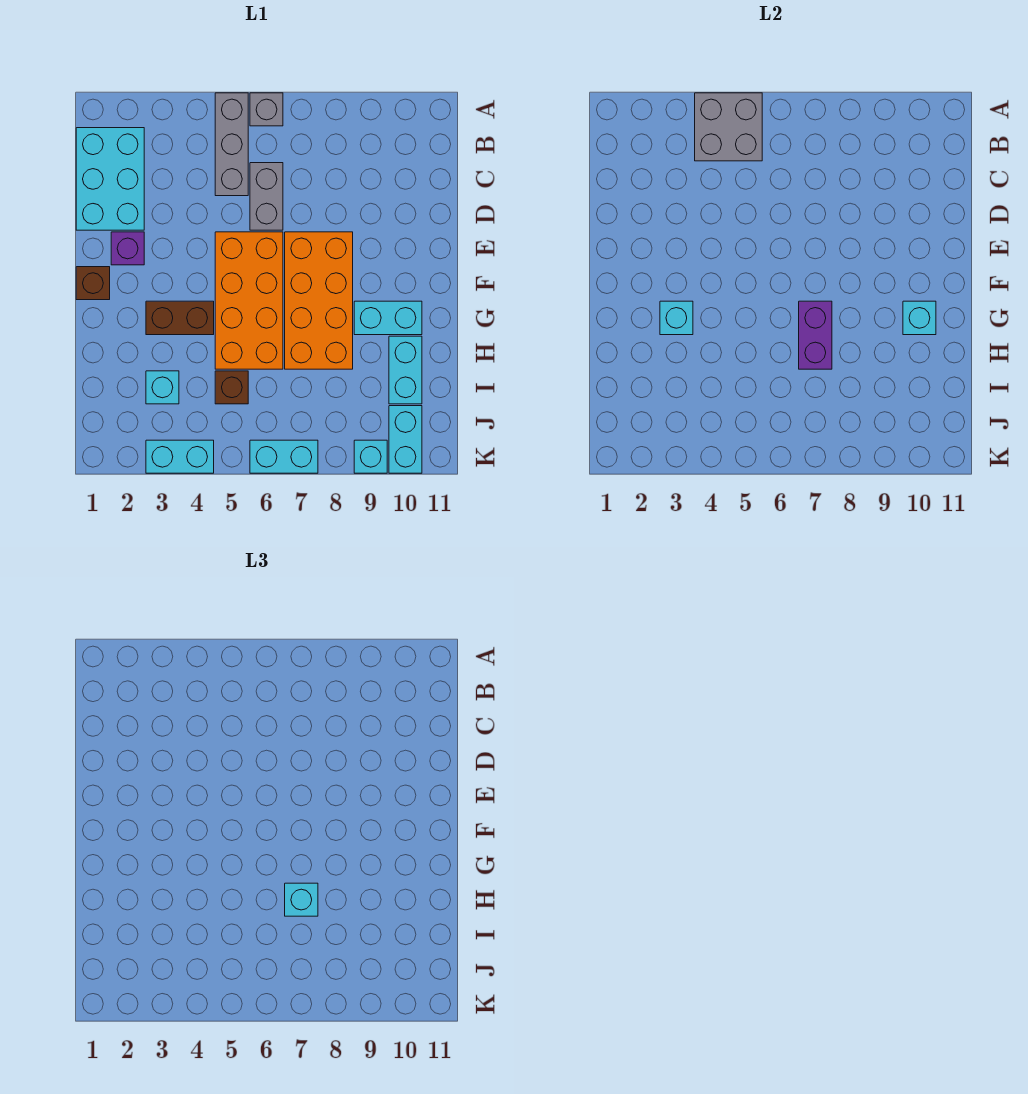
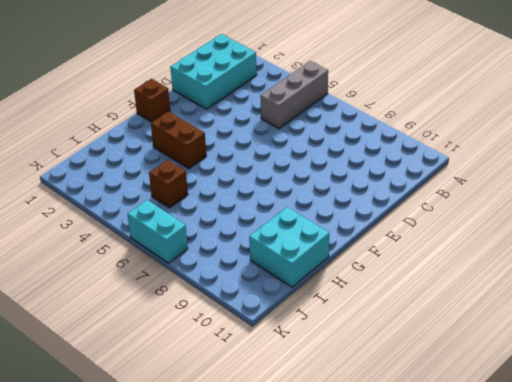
cyan brick H10:I11 level 1 -> cyan brick H10:I10 level 1
none -> grey brick A6 level 1
none -> grey brick C6:D6 level 1
none -> purple brick E2 level 1

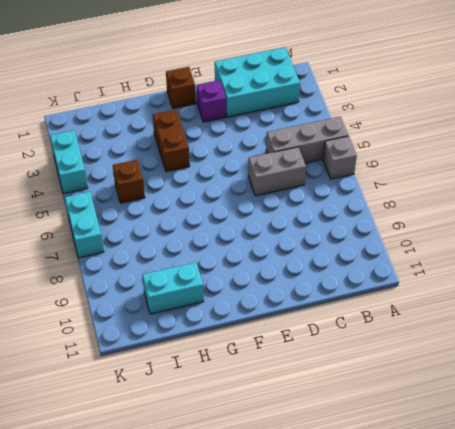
none -> orange brick E5:H6 level 1
none -> orange brick E7:H8 level 1
none -> cyan brick G9:G10 level 1

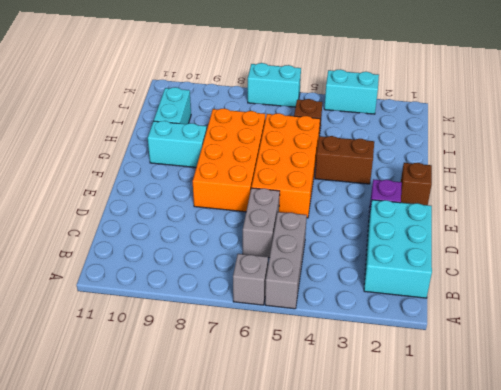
none -> cyan brick I3 level 1
none -> cyan brick J10:K10 level 1
none -> cyan brick K9 level 1

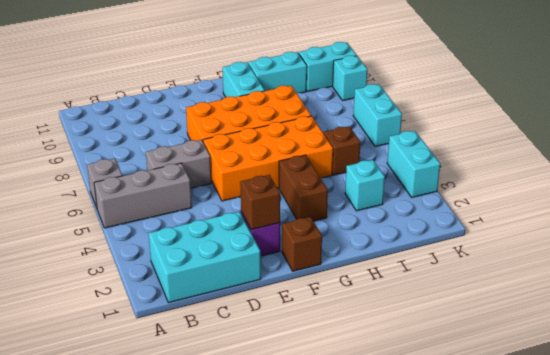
brown brick E2 level 2 -> none
none -> grey brick A4:B5 level 2
none -> cyan brick G3 level 2
none -> purple brick G7:H7 level 2

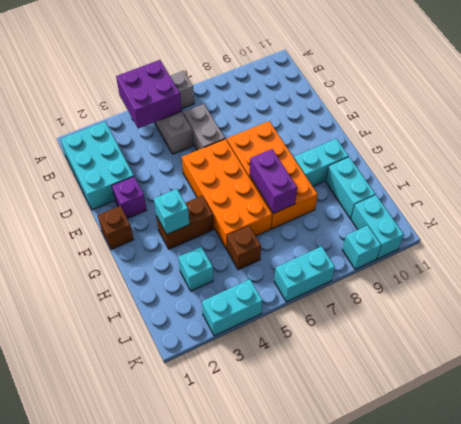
purple brick A4:B5 level 2 -> grey brick A4:B5 level 2
none -> cyan brick G10 level 2
none -> cyan brick H7 level 3

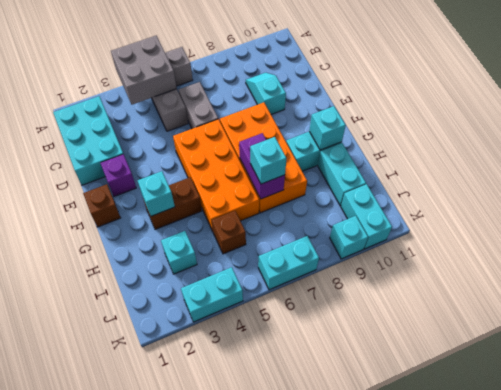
cyan slope C9:D9 level 1 top D -> none

